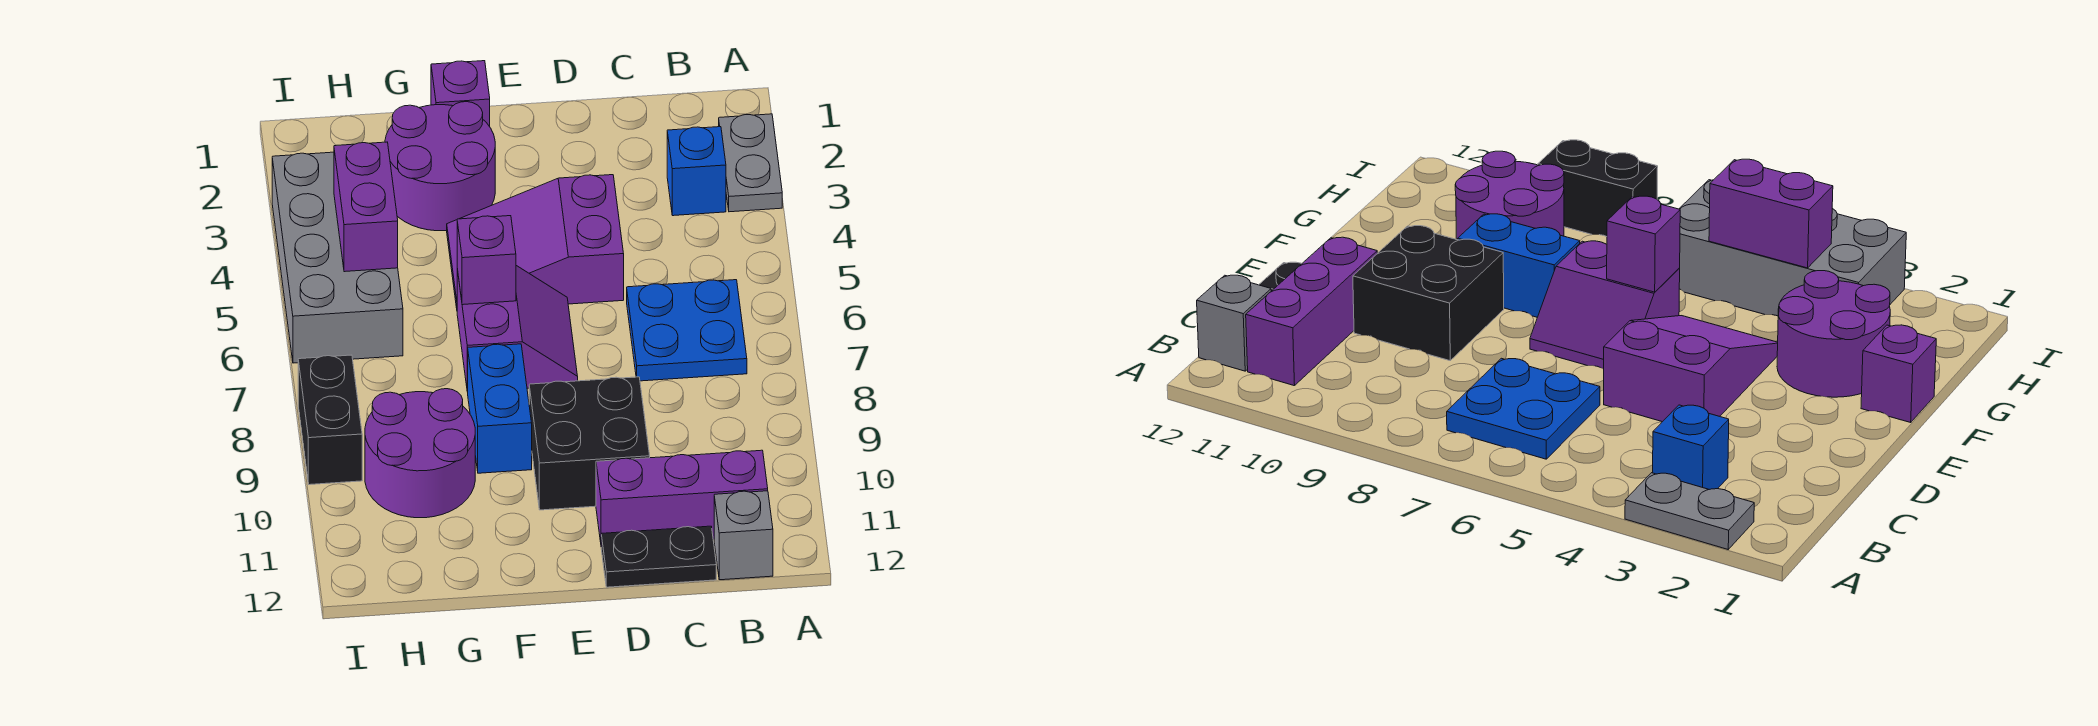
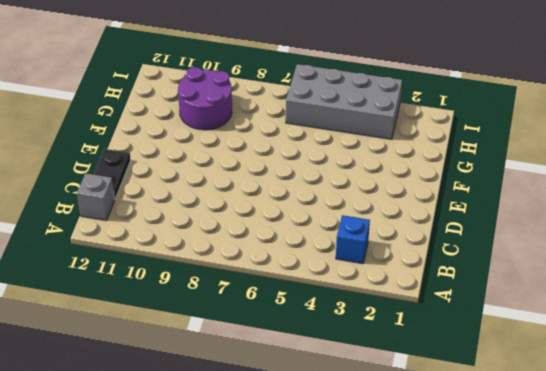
none -> grey plate A2:A3 level 1
none -> blue plate B6:C7 level 1
none -> purple brick B11:D11 level 1

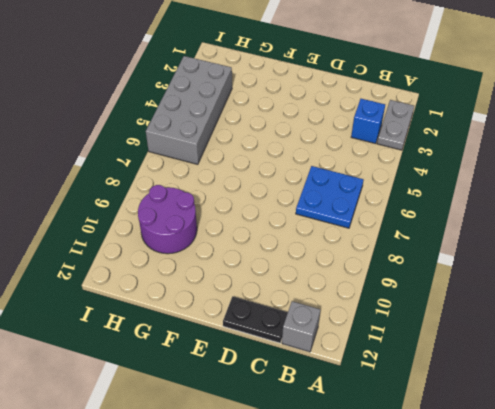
none -> purple brick B11:D11 level 1
none -> purple slope D4:F5 level 1 top D
none -> black brick D9:E10 level 1

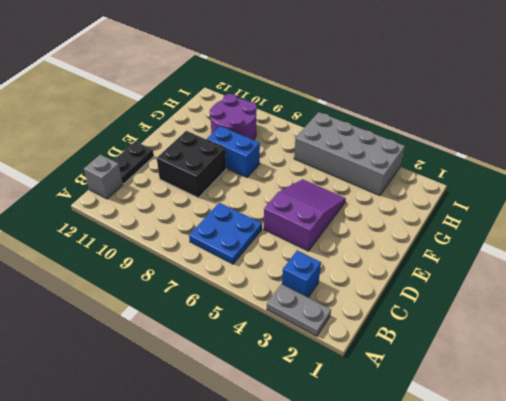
none -> purple brick B11:D11 level 1
none -> purple slope E6:F7 level 1 top F
none -> purple brick F1 level 1

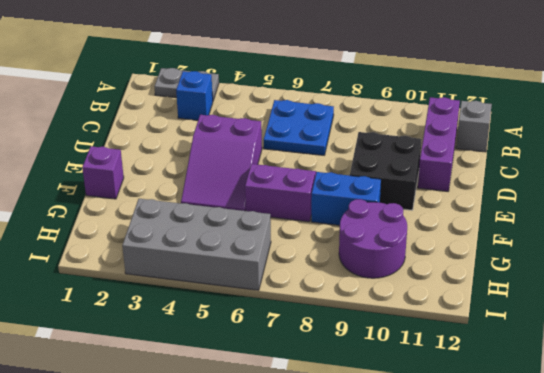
none -> black plate C12:D12 level 1
none -> purple round brick F2:G3 level 1
none -> black brick I8:I9 level 1

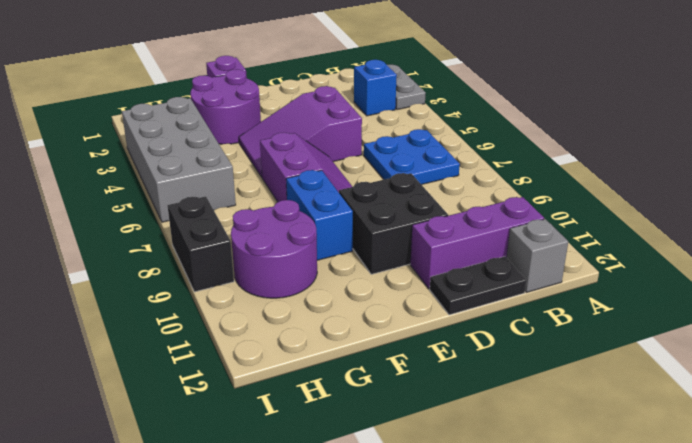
none -> purple brick F6 level 2
none -> purple brick H4:H5 level 2

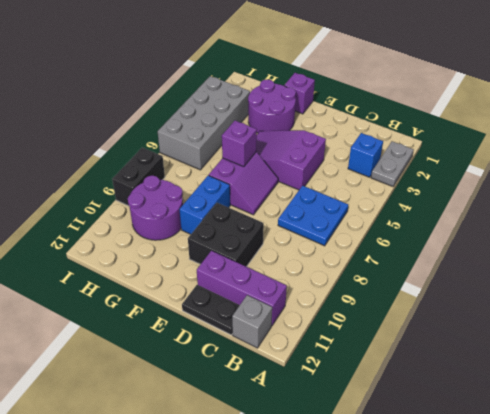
none -> purple brick H4:H5 level 2

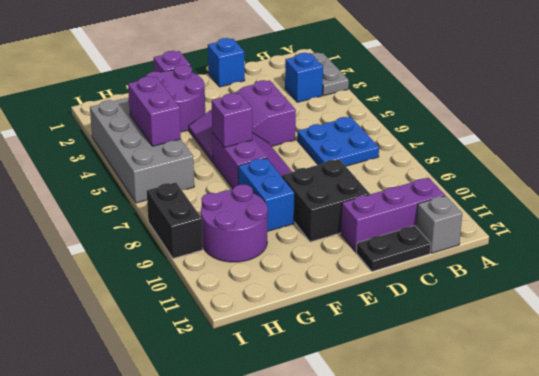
blue brick D1 level 1 -> none

